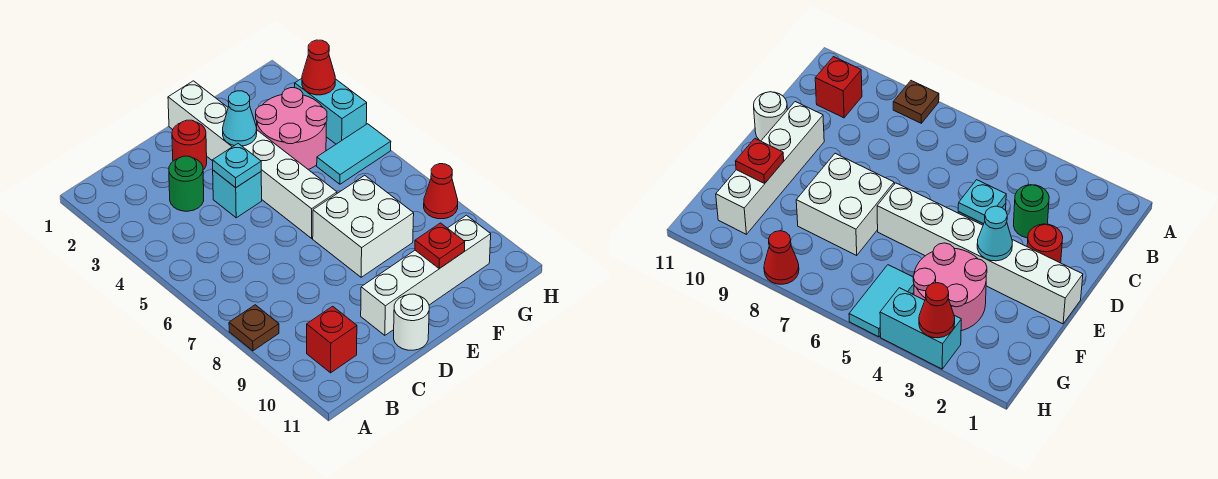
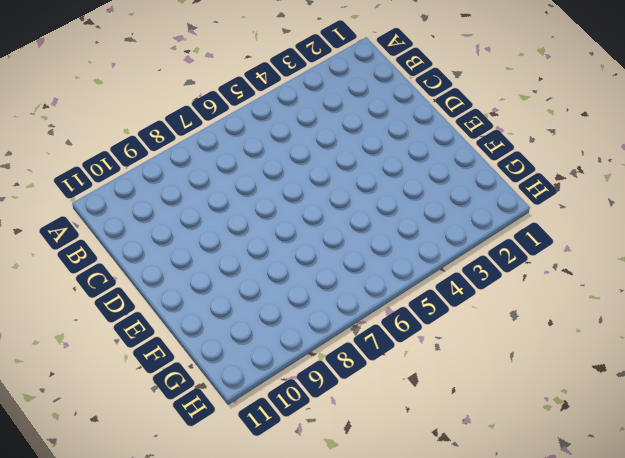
none -> brown plate A8 level 1
none -> red brick B10 level 1
none -> green round brick C3 level 1

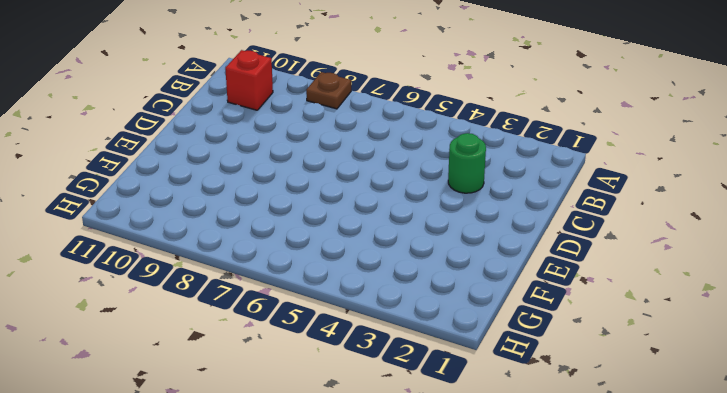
none -> red round brick D2 level 1
none -> cyan brick D4 level 1
none -> white brick D10:G10 level 1

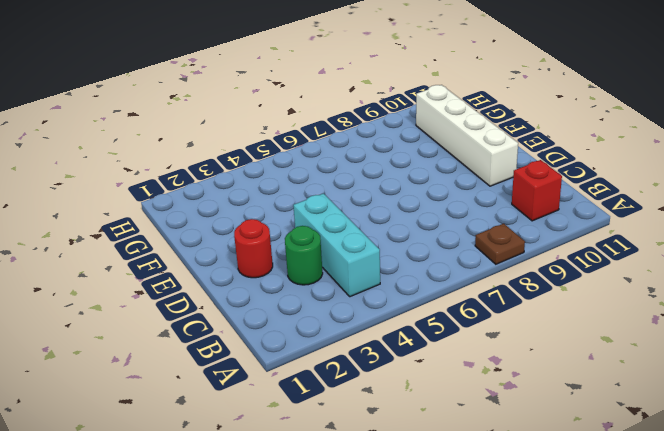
cyan brick B4:D4 level 1 -> cyan brick D4 level 1
none -> white round brick D11 level 1
none -> white brick E1:E6 level 1
none -> white brick E7:F8 level 1

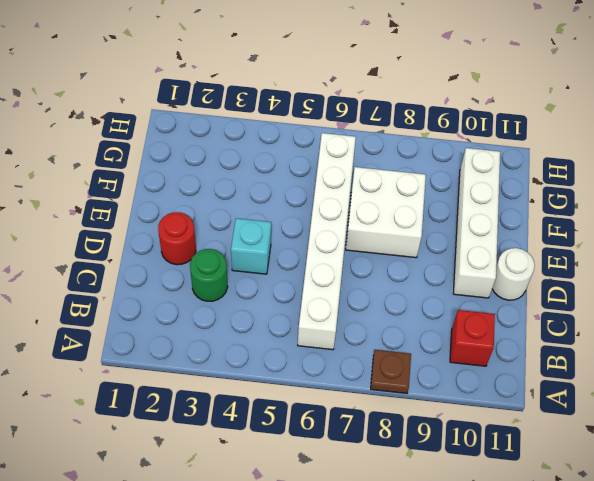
white brick B6:G6 level 1 -> white brick E1:E6 level 1
none -> pink round brick F3:G4 level 1
none -> cyan tile G5:H5 level 1
none -> cyan brick H3:H4 level 1

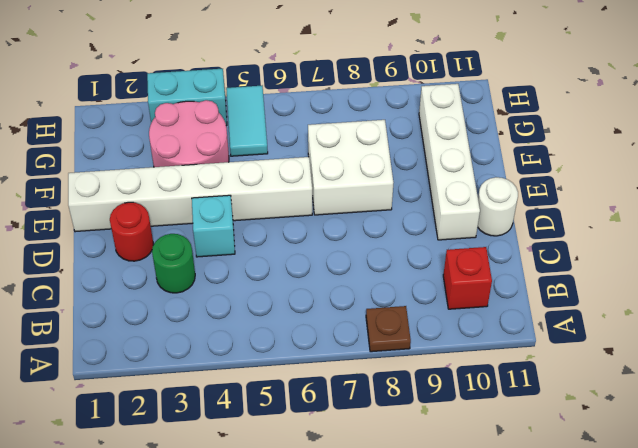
none -> red cone H8 level 1
none -> cyan plate D4 level 2
none -> cyan cone E3 level 2

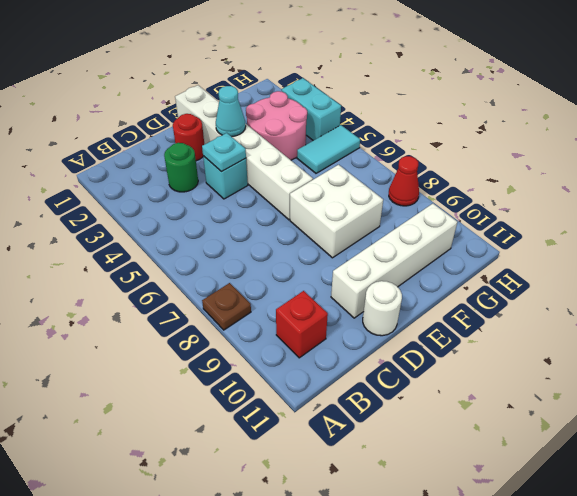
none -> red plate F10 level 2
none -> red cone H3 level 2

